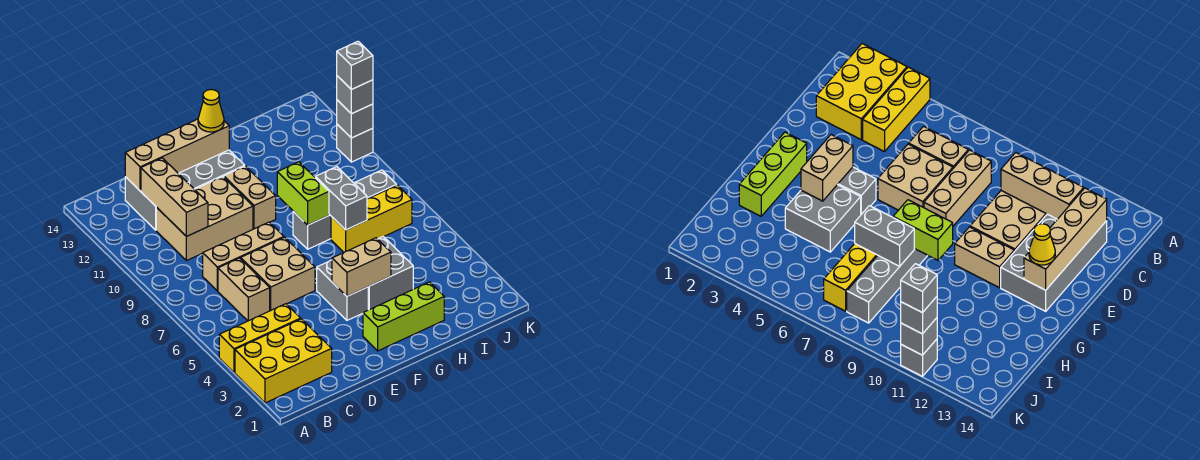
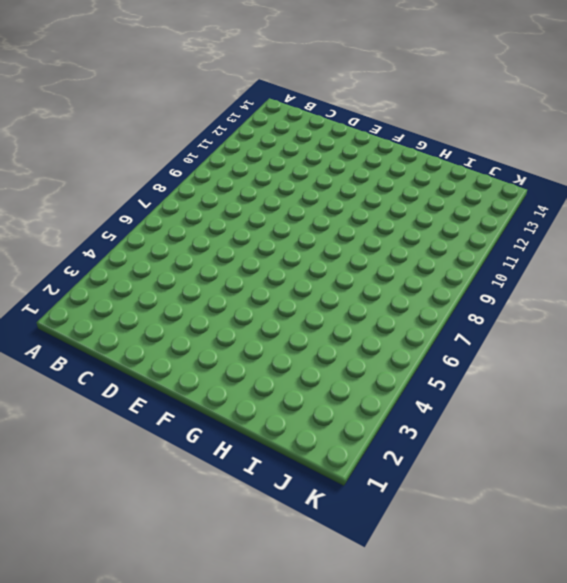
none -> yellow brick A2:C3 level 1
none -> yellow brick A4:C4 level 1
none -> tan brick C6:C7 level 1

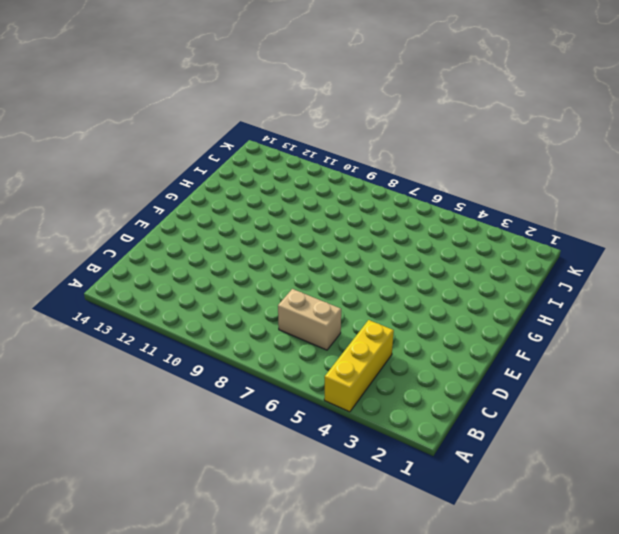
none -> yellow brick A2:C3 level 1
none -> tan brick C8:E8 level 1
none -> tan brick C10:E11 level 1

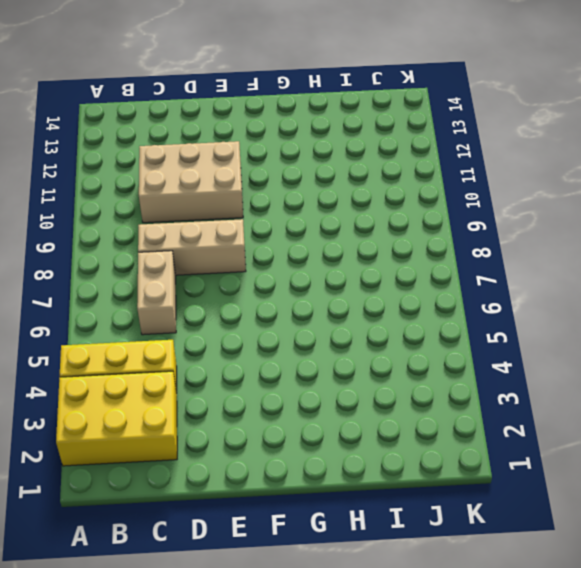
none -> grey brick C12:F13 level 1
none -> tan brick D6:E7 level 1
none -> lime brick F2:H2 level 1

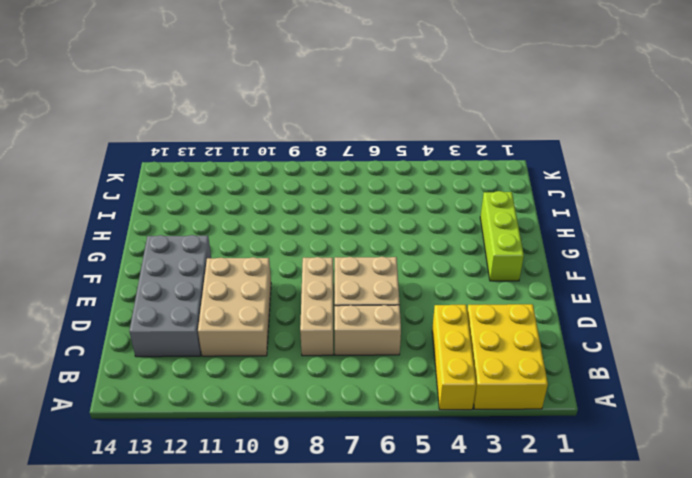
none -> grey brick F4:F5 level 1
none -> tan brick F10:F11 level 1
none -> grey brick G4:H5 level 1

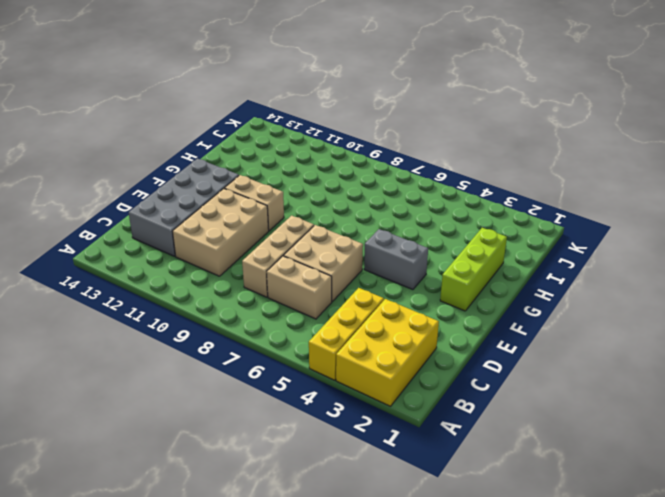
none -> grey brick G4:H5 level 1
none -> grey brick G8:J8 level 1
none -> yellow brick H7:J7 level 1

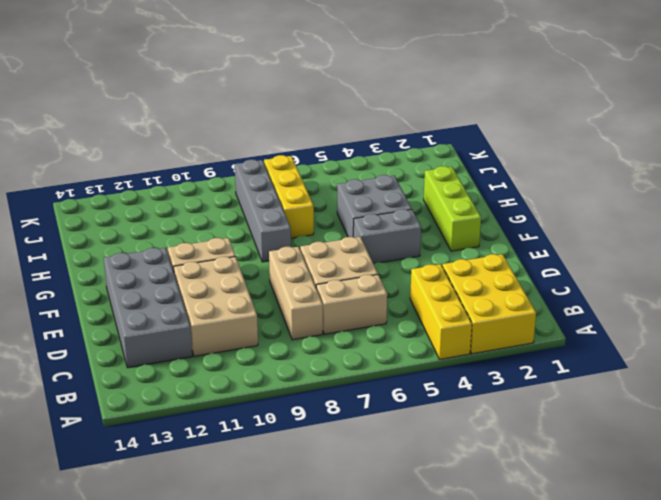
none -> grey brick K11 level 1
none -> tan brick C10:C12 level 2
none -> tan brick C13:F13 level 2

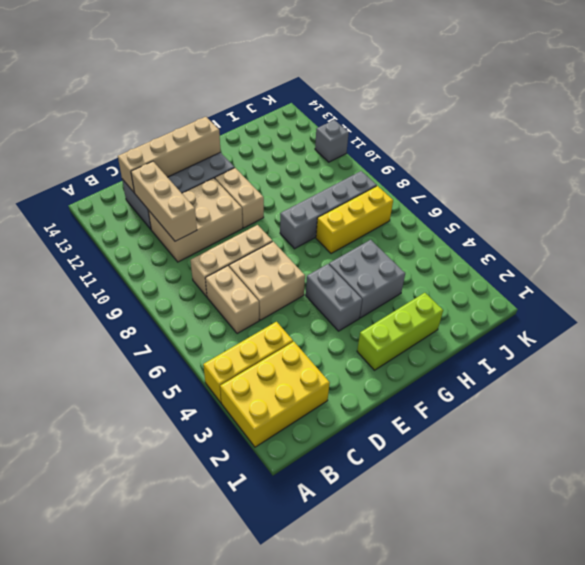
none -> tan brick F4:G4 level 2
none -> lime brick G8:G9 level 2
none -> grey brick H7:H8 level 2

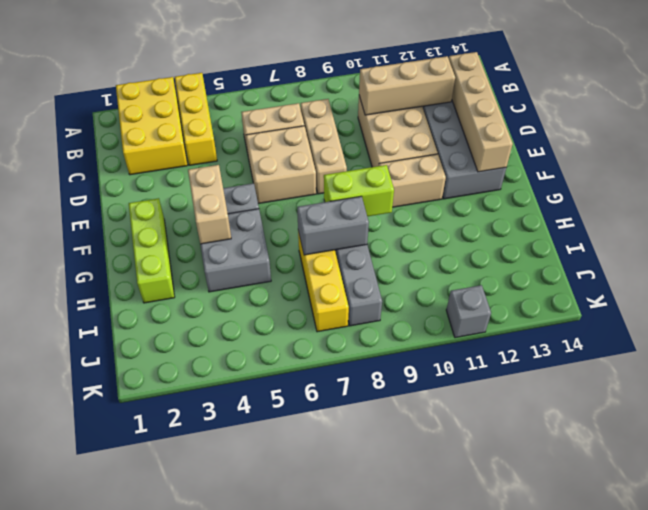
none -> grey brick K11 level 2
none -> yellow cone F13 level 3
none -> grey brick K11 level 3

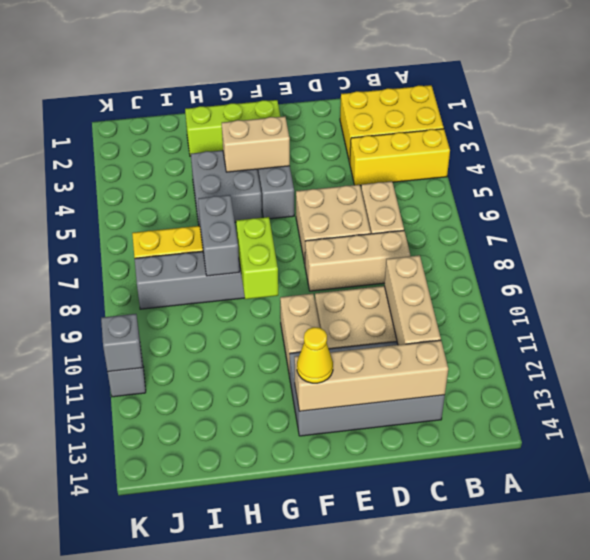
none -> grey brick K11 level 3
none -> grey brick K11 level 4

